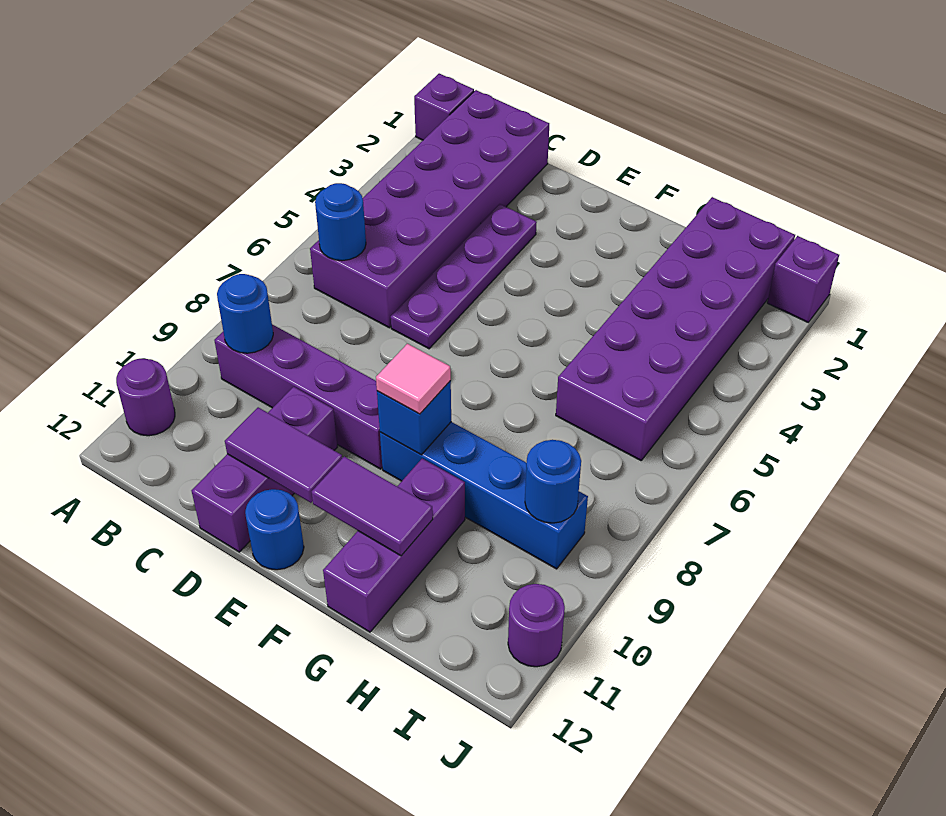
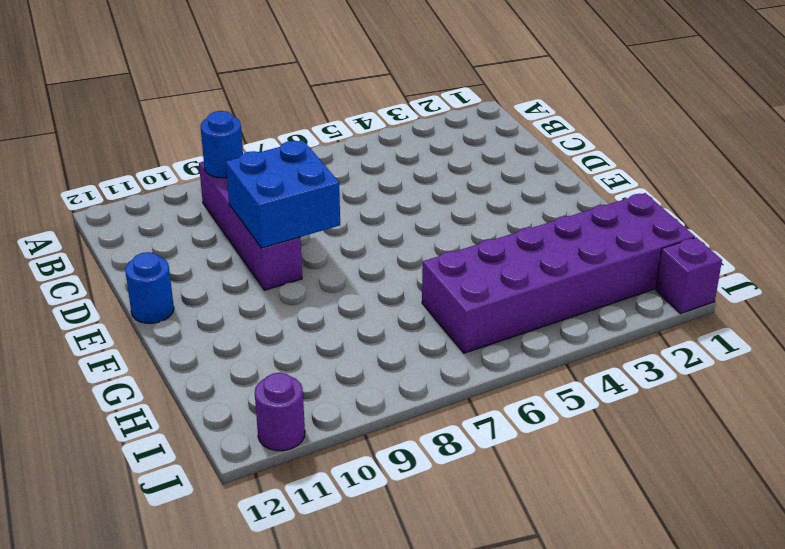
blue brick D8:E9 level 2 -> none
none -> purple brick A1 level 1
none -> purple round brick A11 level 1
none -> purple brick B1:C6 level 1

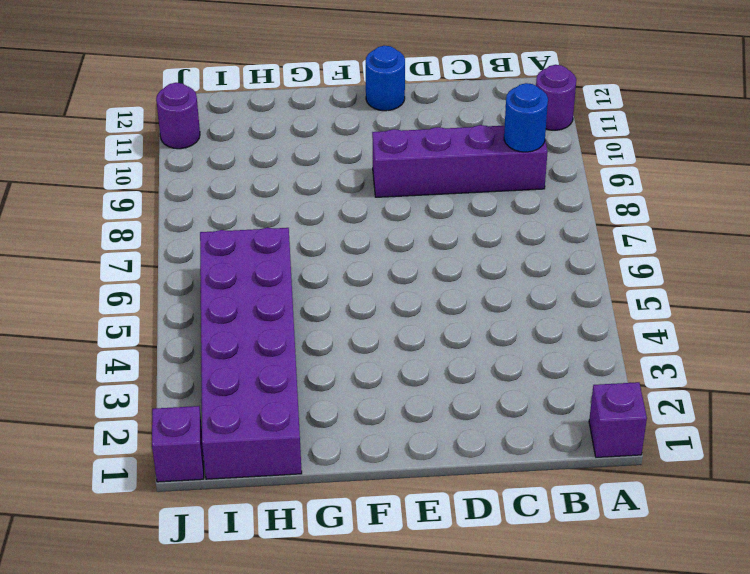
none -> purple brick B1:C6 level 1
none -> purple plate D3:D6 level 1
none -> purple brick D10:D12 level 1

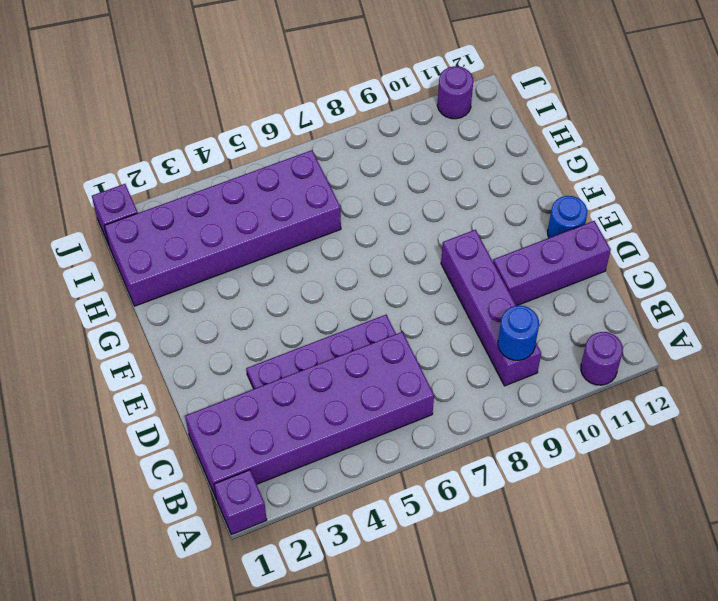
none -> blue brick F9:I9 level 1
none -> purple brick G10:G12 level 1
none -> blue round brick B6 level 2

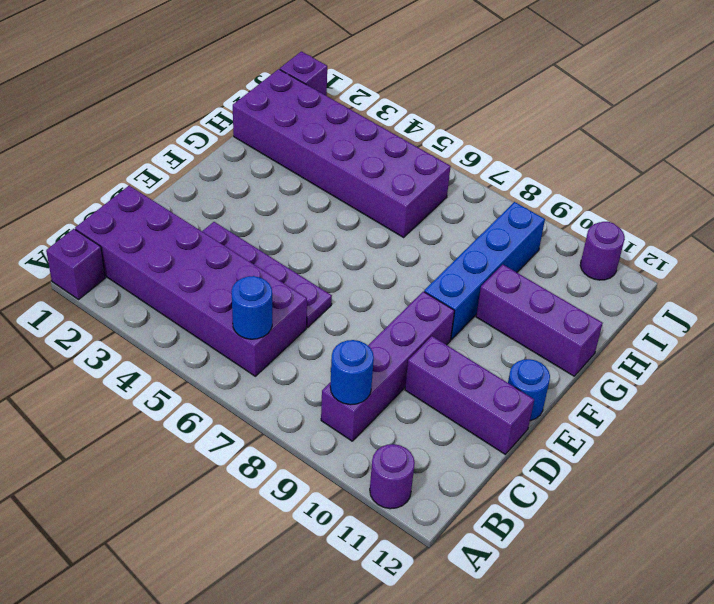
none -> purple tile D11:E11 level 2
none -> blue brick F9 level 2
none -> purple tile F11:G11 level 2

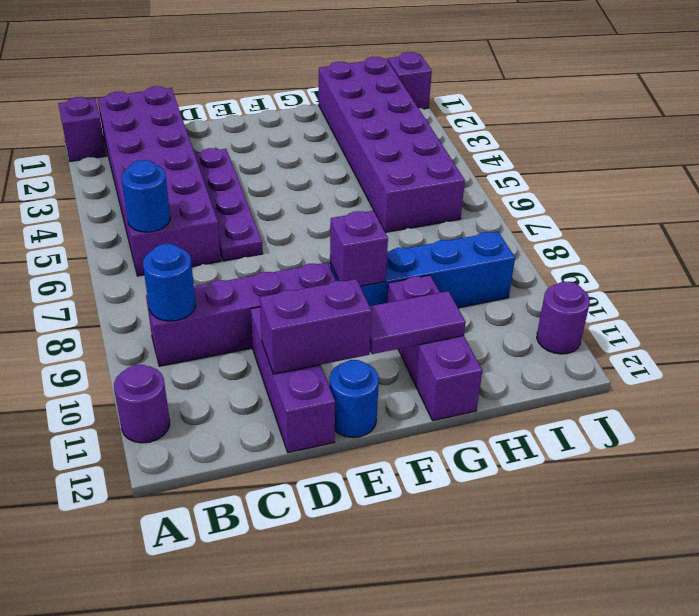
purple brick D11:E11 level 2 -> purple tile D11:E11 level 2
purple brick F9 level 2 -> blue brick F9 level 2
none -> blue round brick I9 level 2
none -> pink tile F9 level 3

